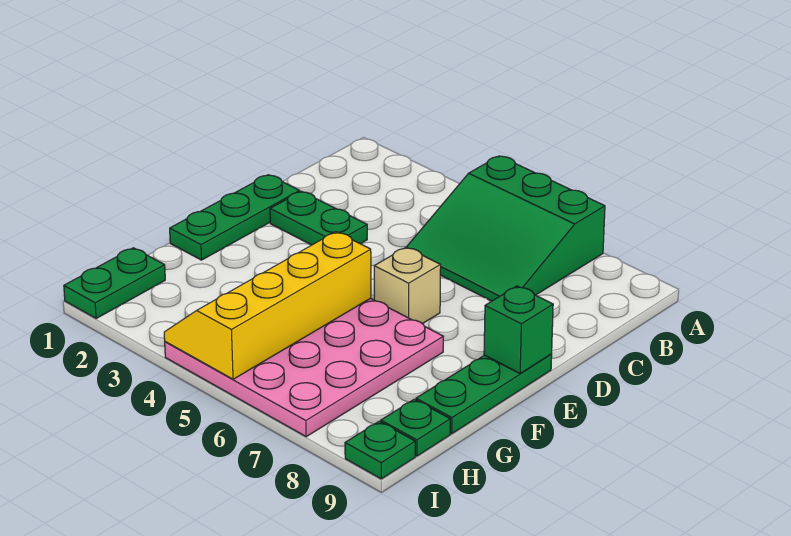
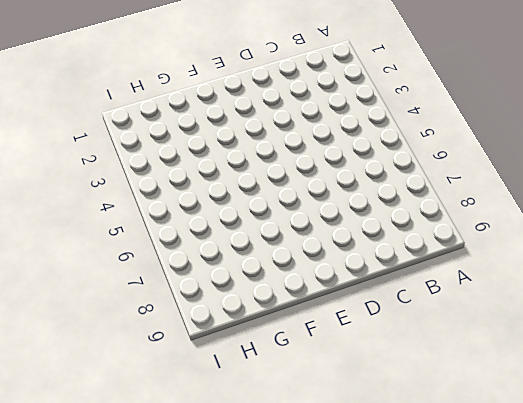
none -> green slope A5:C7 level 1 top A
none -> green plate D1:F1 level 1

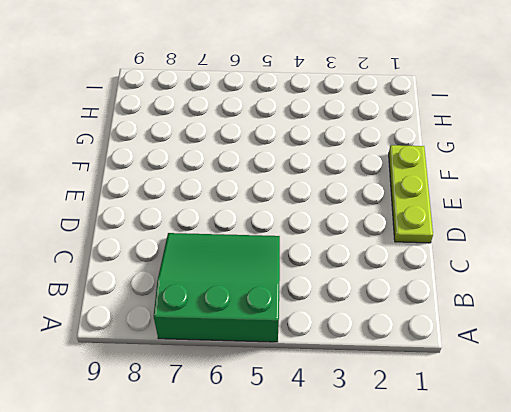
lime plate D1:F1 level 1 -> green plate D1:F1 level 1
none -> green plate D2:D3 level 1
none -> tan brick E6 level 1

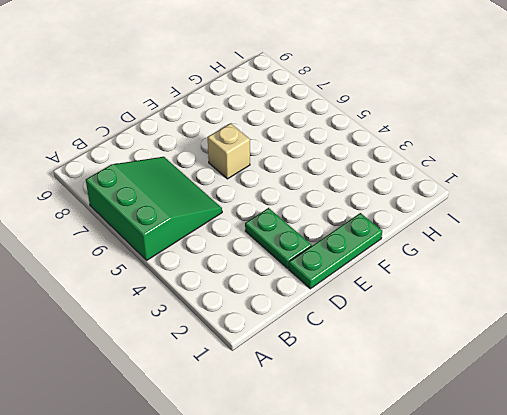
none -> green plate E9:G9 level 1
none -> pink plate F4:I7 level 1

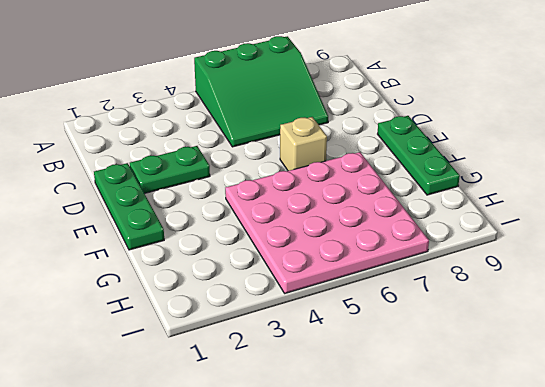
none -> green plate H1:I1 level 1
none -> green plate H9 level 1

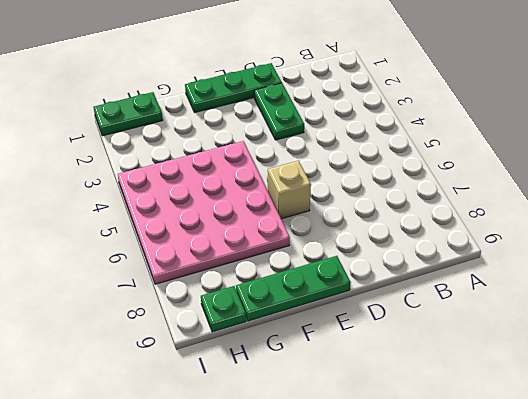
none -> green slope A5:C7 level 1 top A
none -> green plate I9 level 1

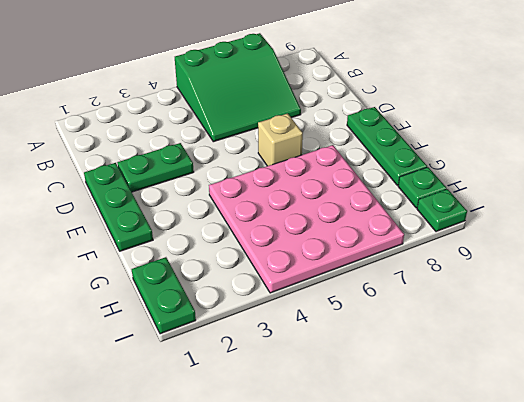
none -> green brick E9 level 2
none -> yellow slope F4:I5 level 2 top 5

